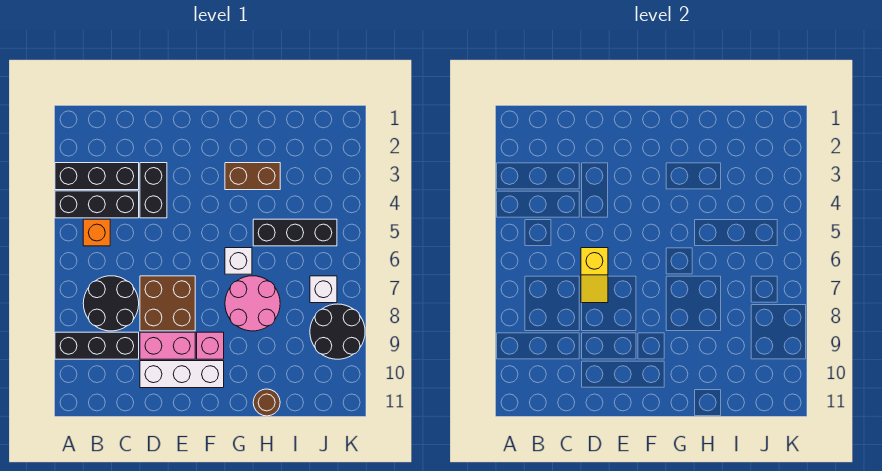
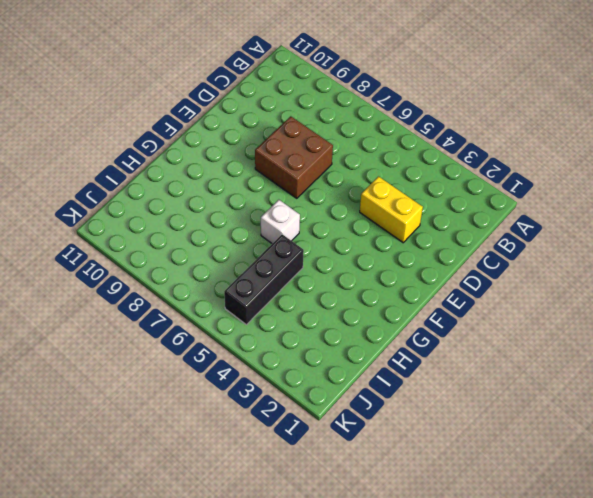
yellow brick D3:D4 level 1 -> black brick D3:D4 level 1
none -> black brick A3:C3 level 1
none -> black brick A4:C4 level 1
none -> black brick A9:C9 level 1

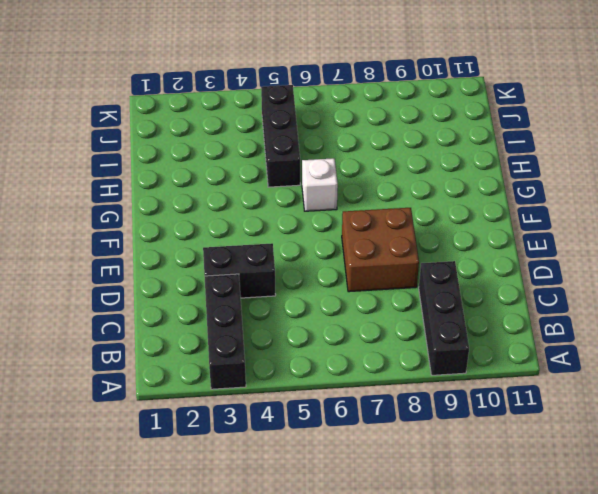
none -> black brick A4:C4 level 1
none -> orange brick B5 level 1
none -> black round brick B7:C8 level 1

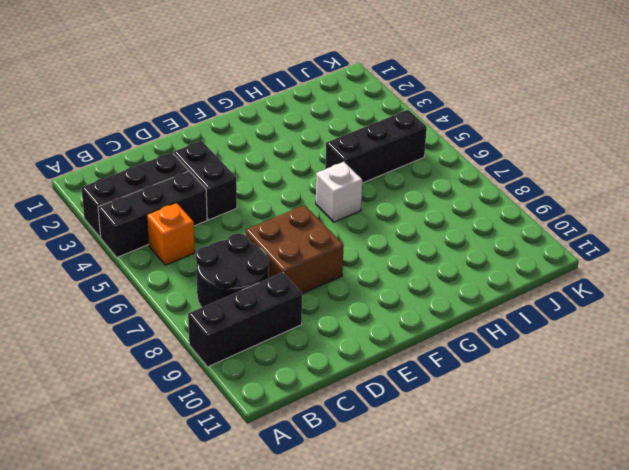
none -> pink brick D9:E9 level 1
none -> white brick D10:F10 level 1
none -> pink brick F9 level 1

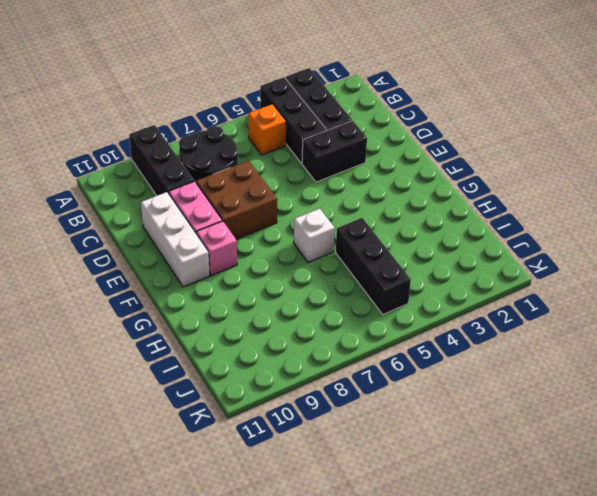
none -> brown brick G3:H3 level 1
none -> pink round brick G7:H8 level 1
none -> brown round brick H11 level 1

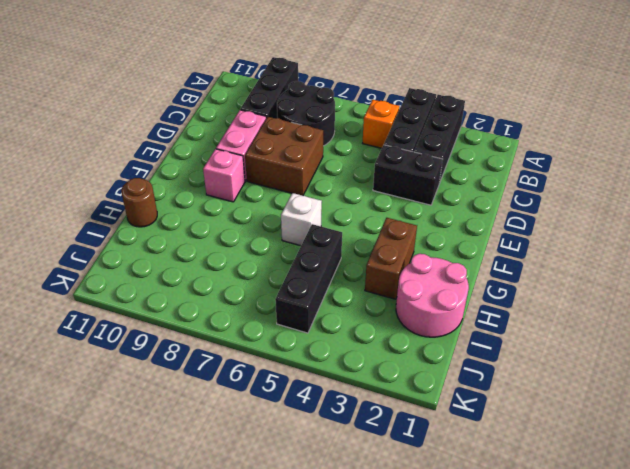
pink round brick H1:I2 level 1 -> pink round brick G7:H8 level 1
none -> white brick D10:F10 level 1
none -> white brick J7 level 1
none -> black round brick J8:K9 level 1

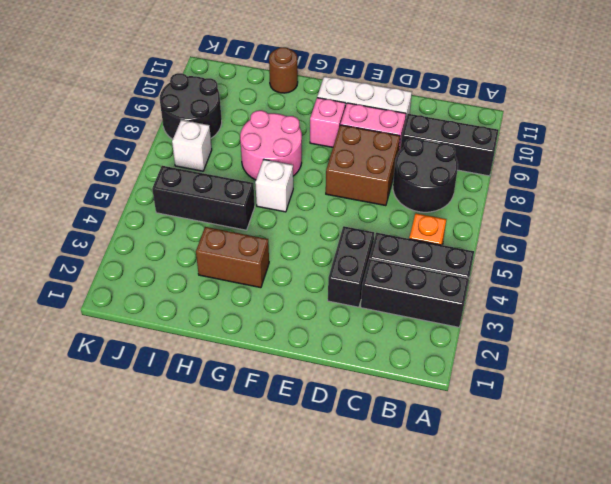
none -> yellow slope D6:D7 level 2 top 6

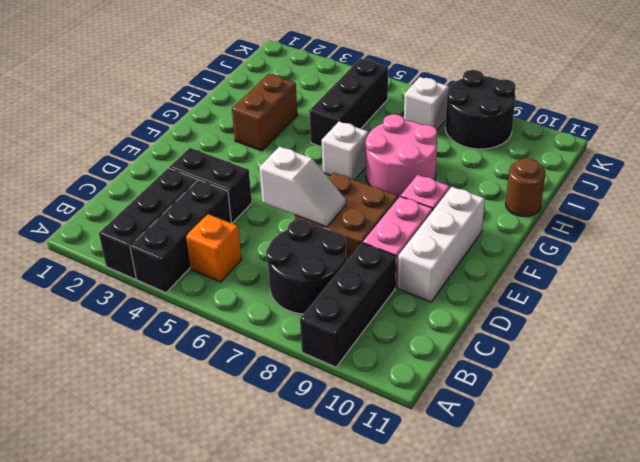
white slope D6:D7 level 2 top 6 -> yellow slope D6:D7 level 2 top 6

